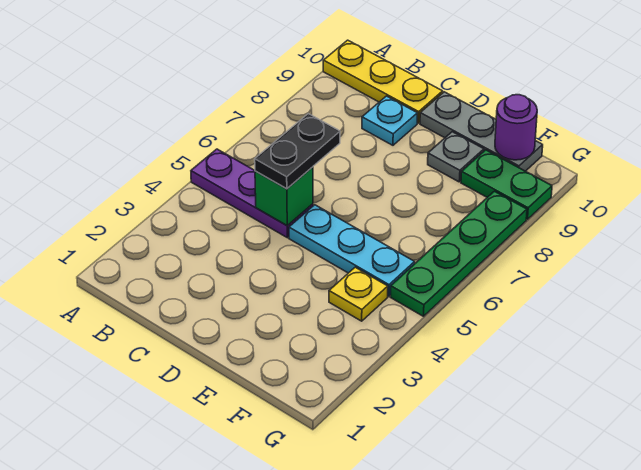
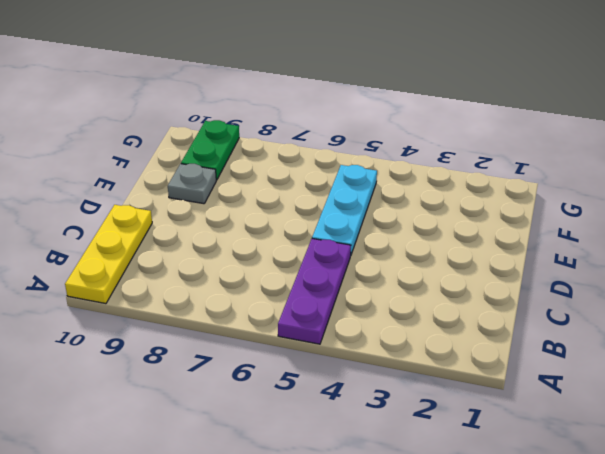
none -> cyan plate C9 level 1
none -> grey plate D10:F10 level 1
none -> yellow plate F4 level 1

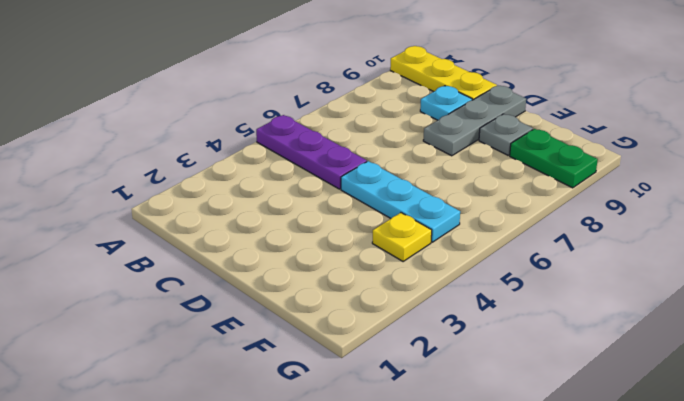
grey plate D8:D10 level 1 -> grey plate D10:F10 level 1
none -> green plate G5:G8 level 1
none -> green brick C5 level 2
none -> purple round brick F10 level 2

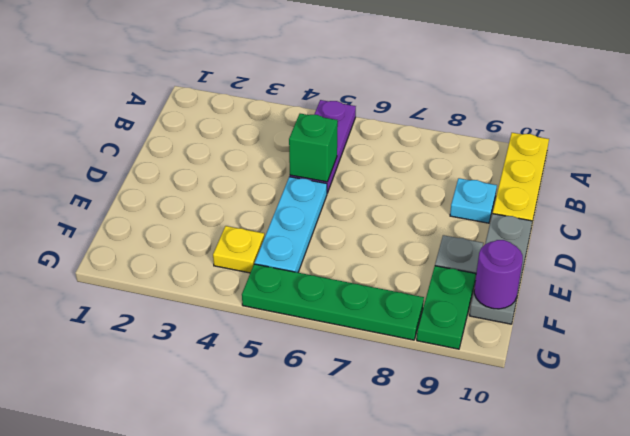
none -> black plate C5:C6 level 3

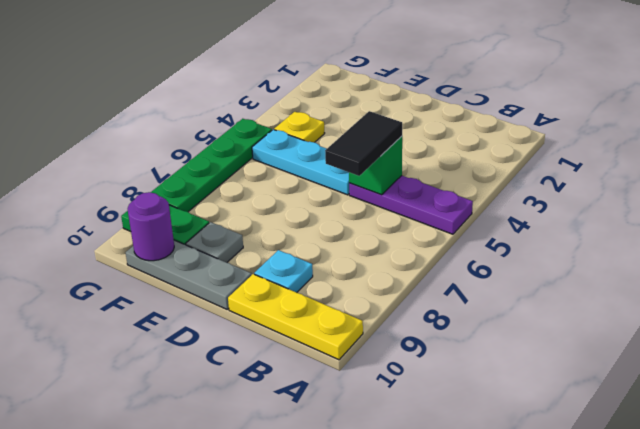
black tile C5:C6 level 3 -> black plate C5:C6 level 3

